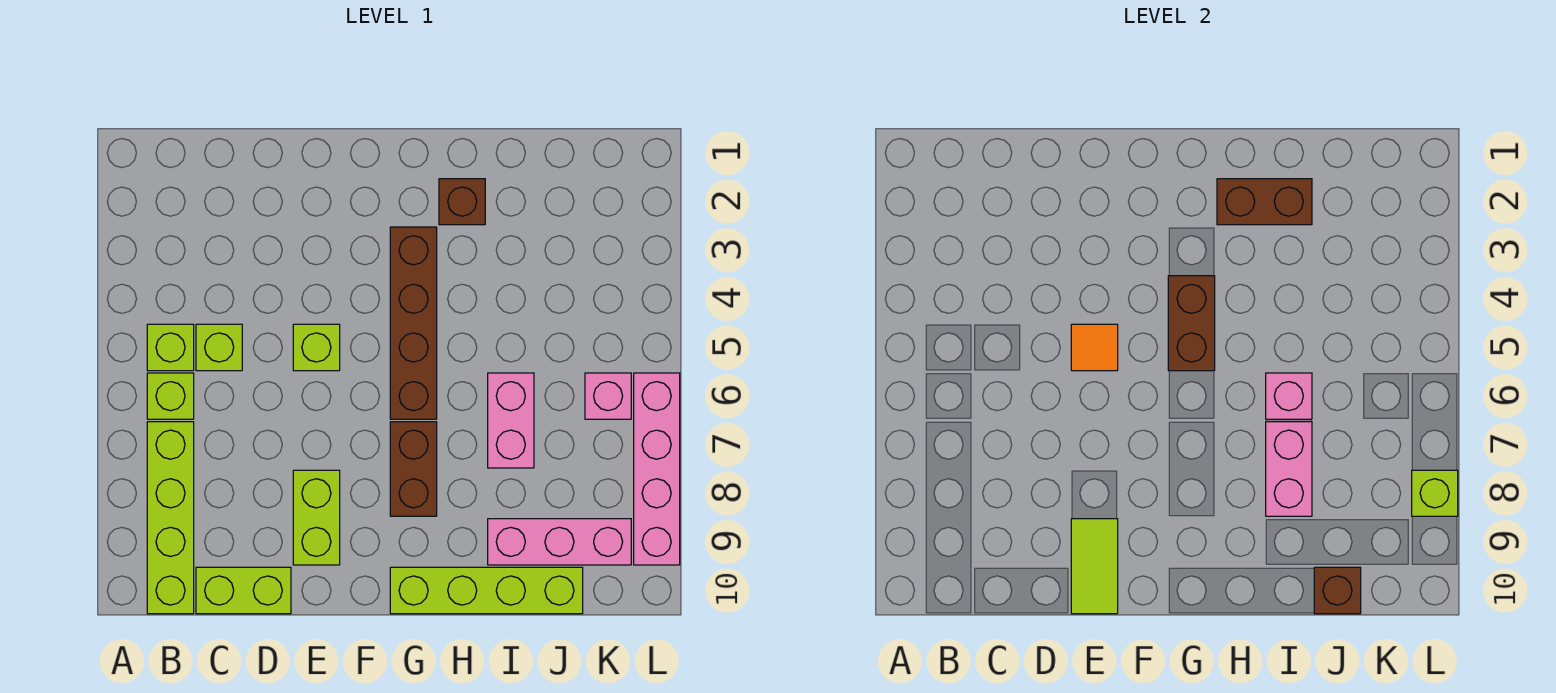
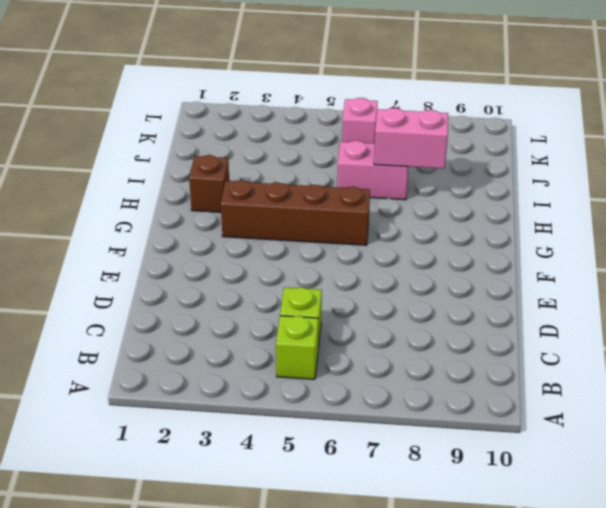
none -> lime brick B6 level 1
none -> lime brick B7:B10 level 1
none -> lime brick C10:D10 level 1

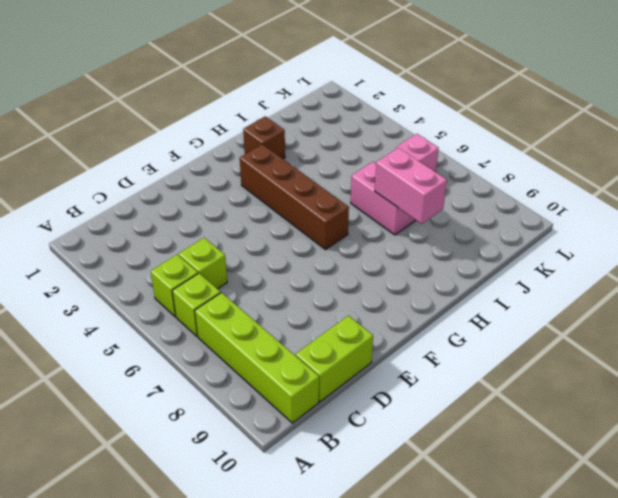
none -> lime brick E5 level 1
none -> lime brick E8:E9 level 1
none -> brown brick G7:G8 level 1

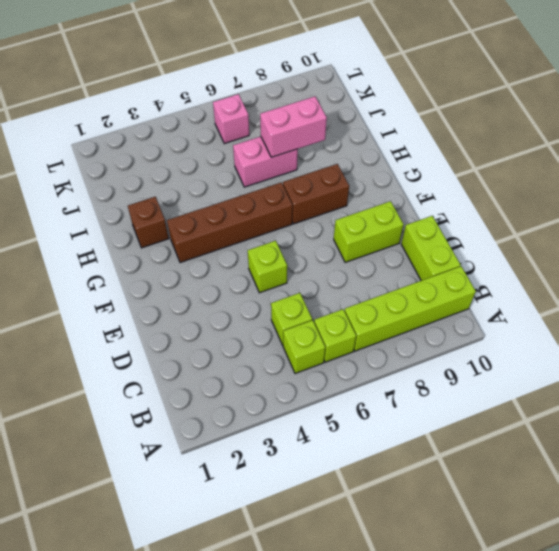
none -> lime brick G10:J10 level 1
none -> pink brick I9:K9 level 1
none -> pink brick L6:L9 level 1

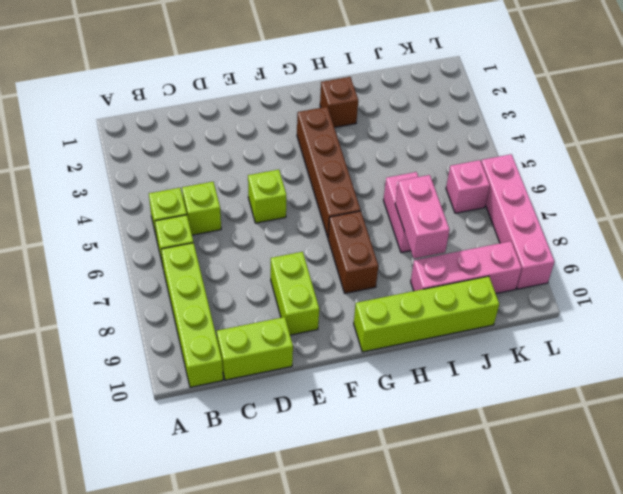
none -> orange tile E5 level 2
none -> lime tile E9:E10 level 2
none -> brown brick G4:G5 level 2

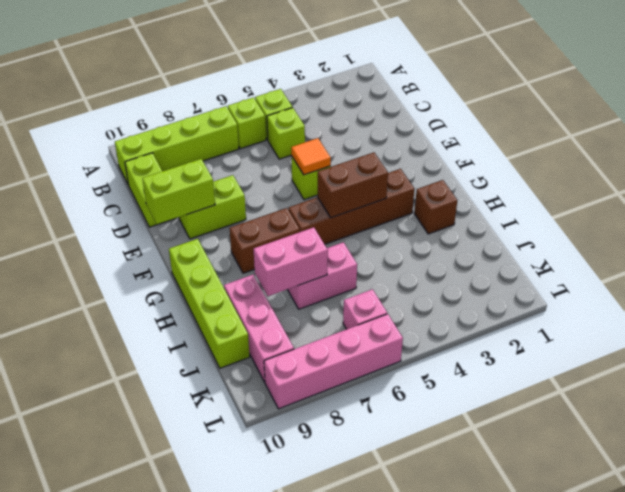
lime brick E9:E10 level 2 -> lime tile E9:E10 level 2
none -> brown brick H2:I2 level 2
none -> pink brick I6 level 2
none -> brown brick J10 level 2

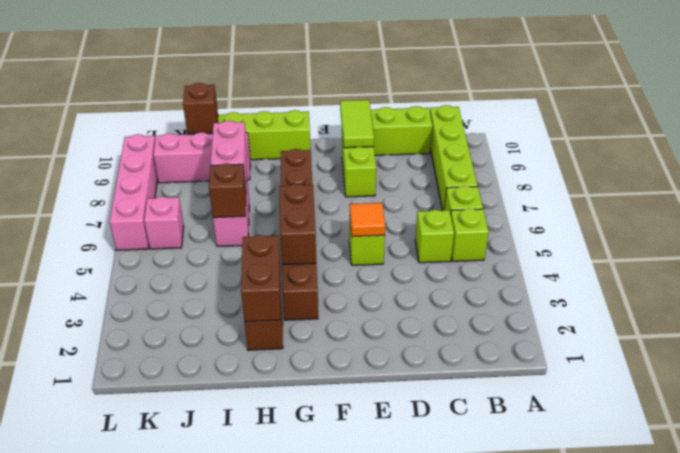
brown brick H2:H3 level 2 -> brown brick H2:I2 level 2
brown brick I6 level 2 -> pink brick I6 level 2
none -> lime brick L8 level 2

